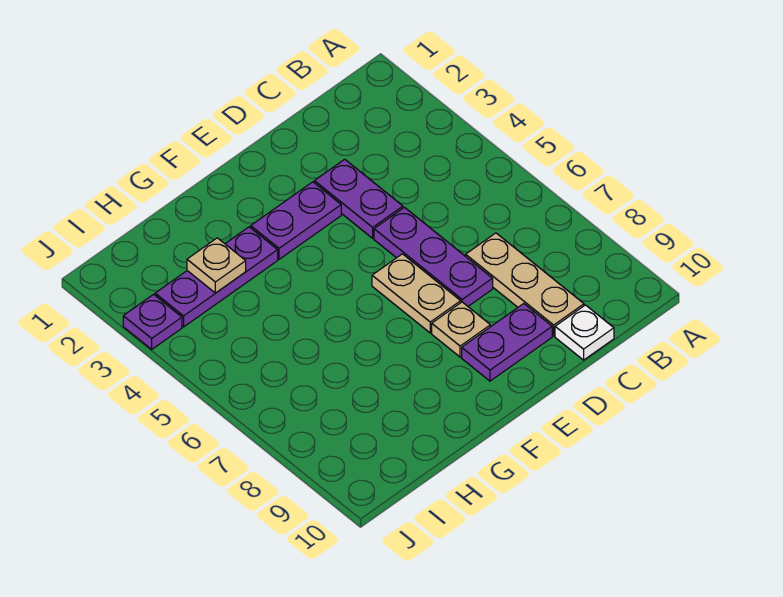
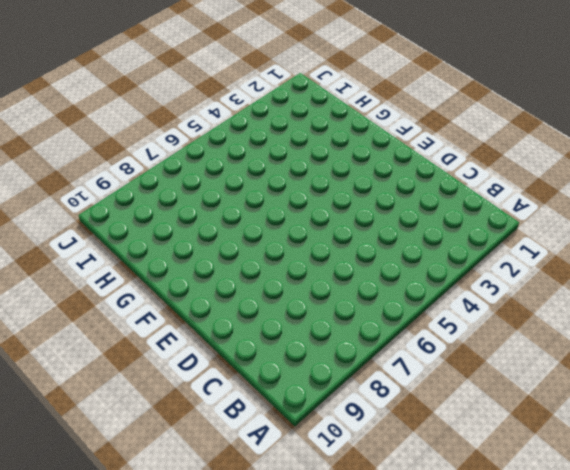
none -> tan plate C7:C9 level 1
none -> white plate C10 level 1

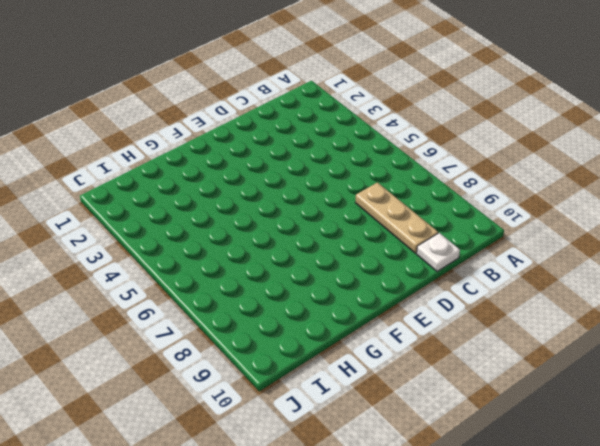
none -> purple plate D3:D4 level 1
none -> purple plate D5:D7 level 1

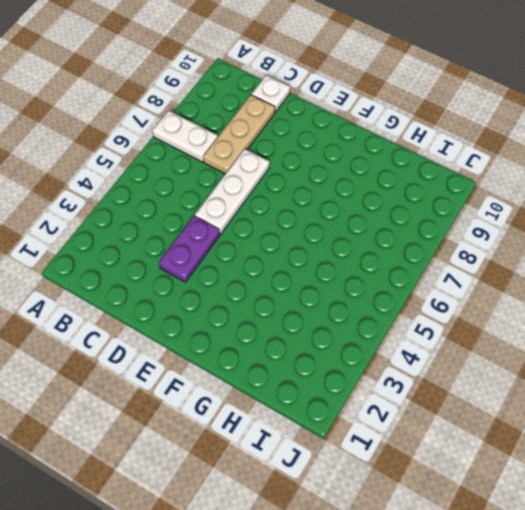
white plate A7:B7 level 1 -> none
white plate D5:D7 level 1 -> purple plate D5:D7 level 1
none -> purple plate D9:E9 level 1
none -> purple plate E3:F3 level 1

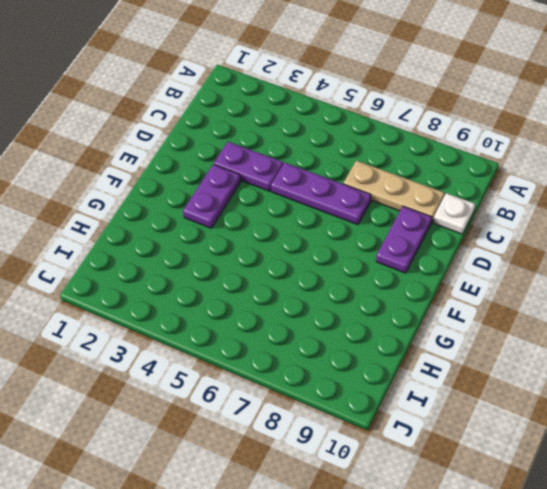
none -> tan plate E6:E7 level 1
none -> tan plate E8 level 1

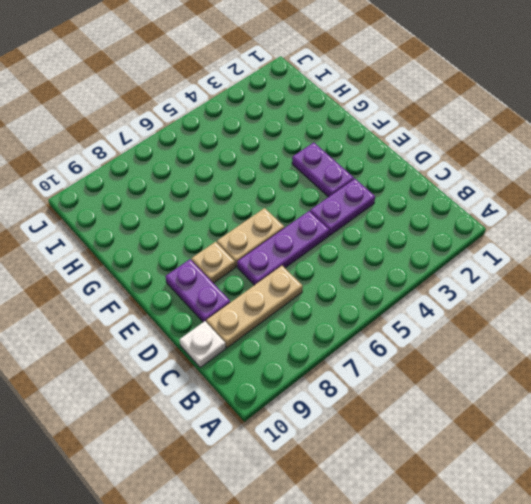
none -> purple plate G3:I3 level 1
none -> purple plate J3 level 1

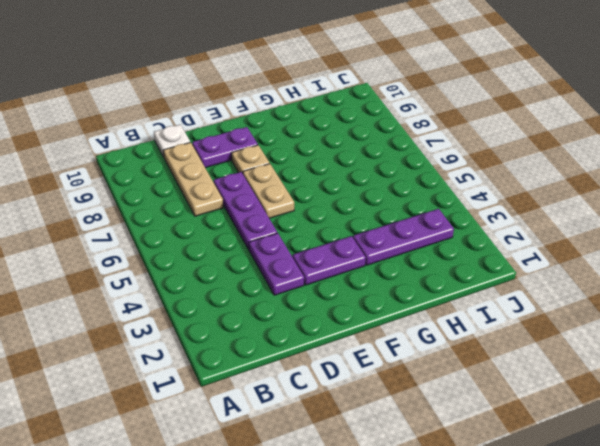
none -> purple plate J3 level 1
none -> tan plate H3 level 2

